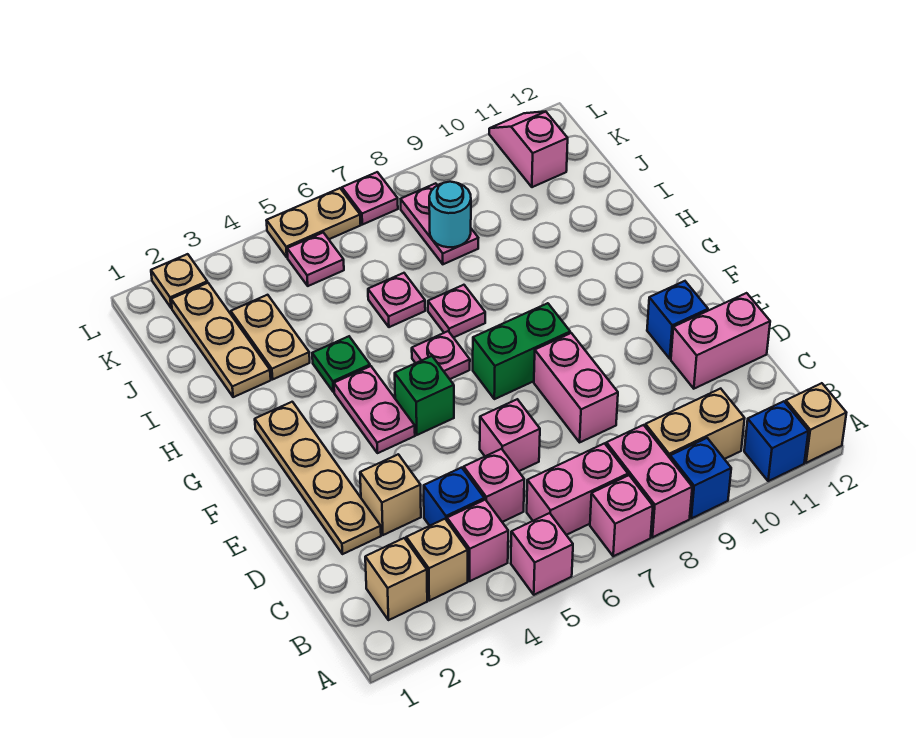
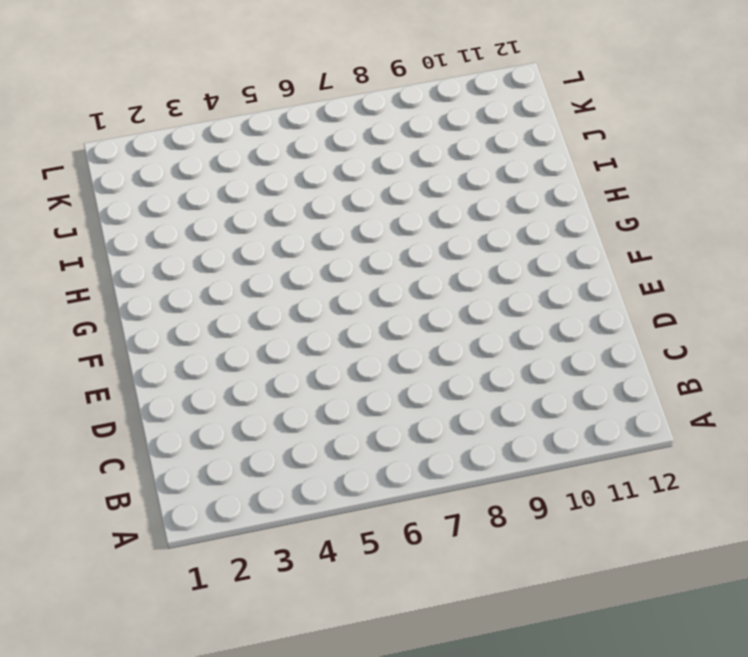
none -> pink brick A5 level 1
none -> pink brick A7 level 1
none -> pink brick A8:B8 level 1
none -> blue brick A9 level 1

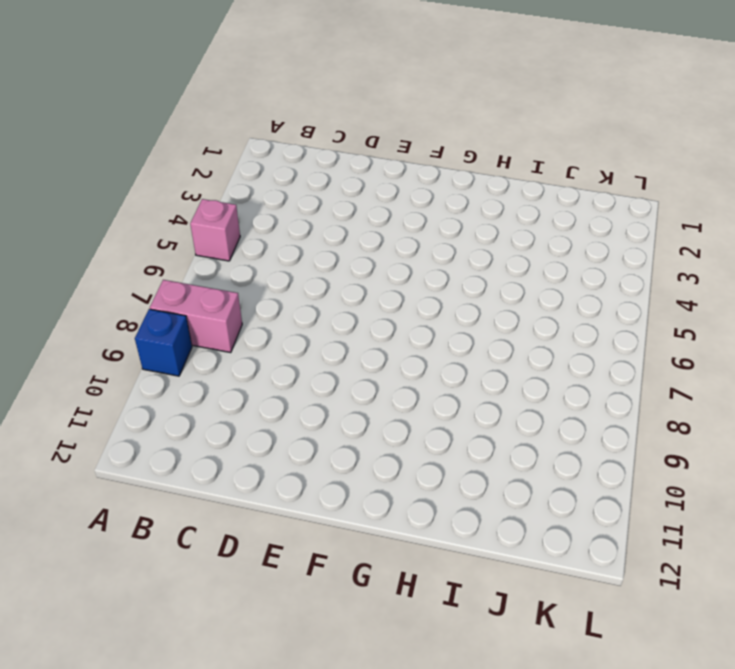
none -> pink brick A7 level 1
none -> blue brick A11 level 1
none -> tan brick A12 level 1
none -> tan brick B2 level 1

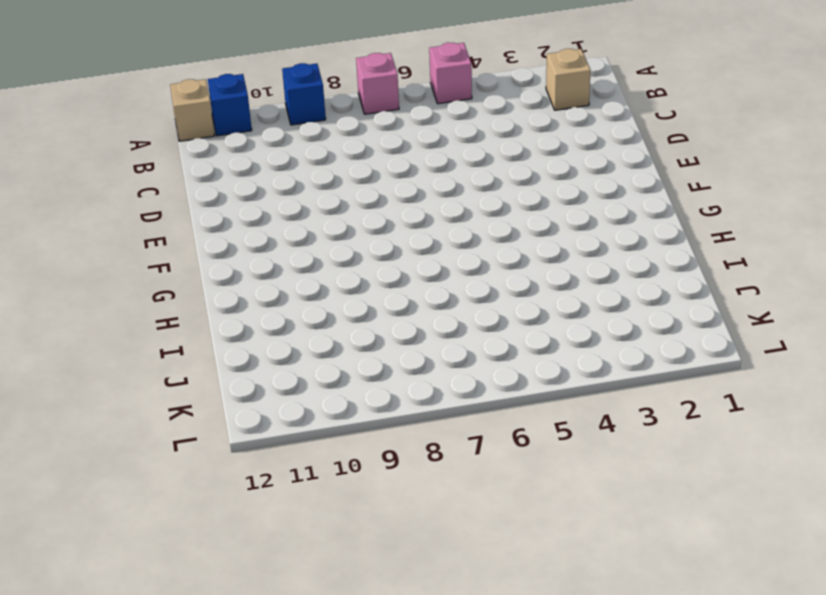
none -> pink brick A8:B8 level 1
none -> tan brick B3 level 1
none -> pink brick B4 level 1
none -> pink brick B6:B7 level 1

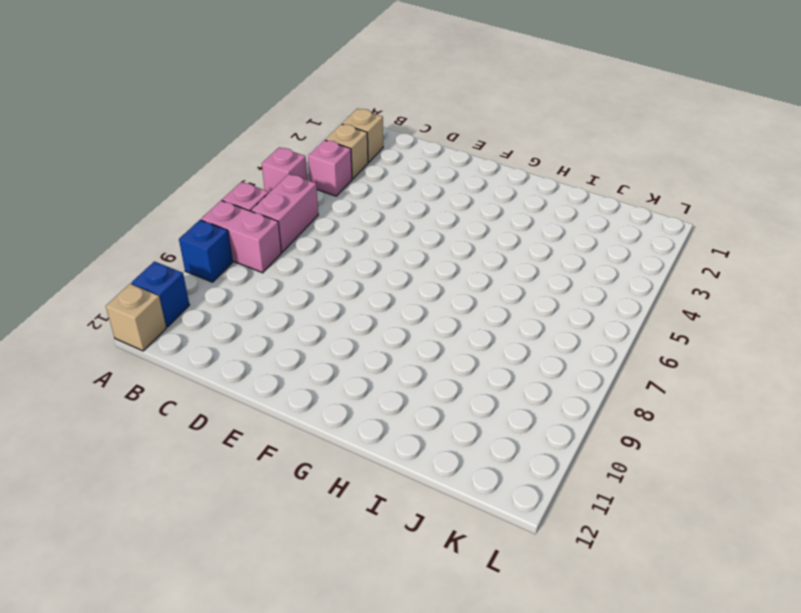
none -> tan brick B9:B10 level 1
none -> blue brick C4 level 1
none -> pink brick C5 level 1
none -> tan plate D2:G2 level 1

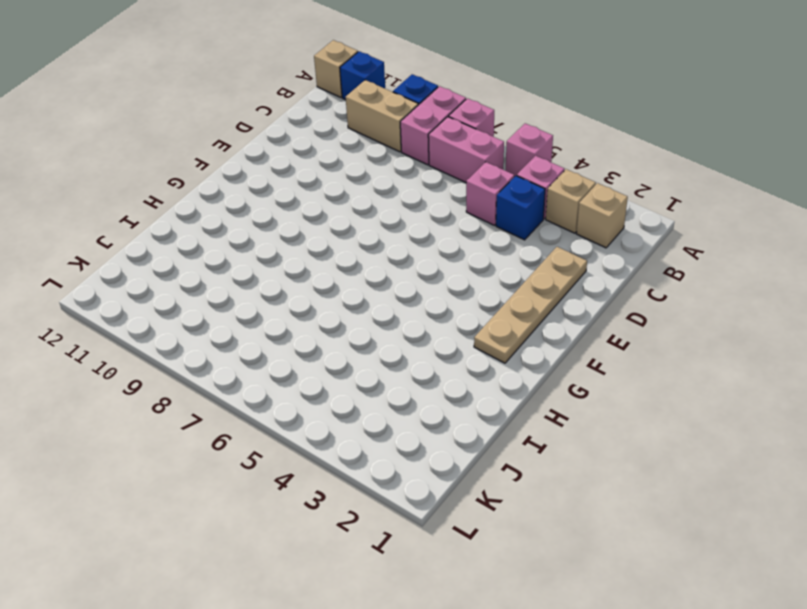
none -> tan brick D3 level 1
none -> pink brick D6 level 1
none -> pink brick D8:E8 level 1
none -> pink brick D11:D12 level 1

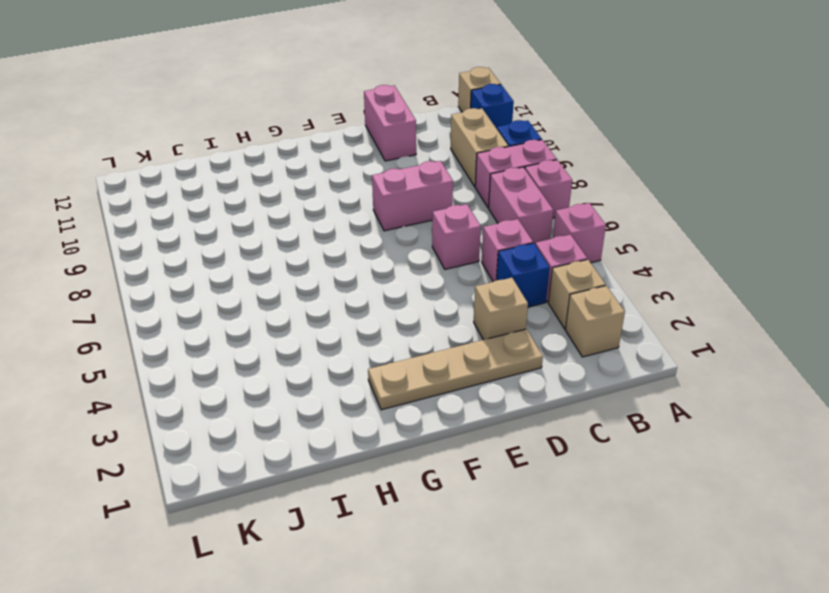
none -> blue brick E11 level 1
none -> pink plate F4:G4 level 1
none -> green brick F5 level 1
none -> green brick F7:F8 level 1

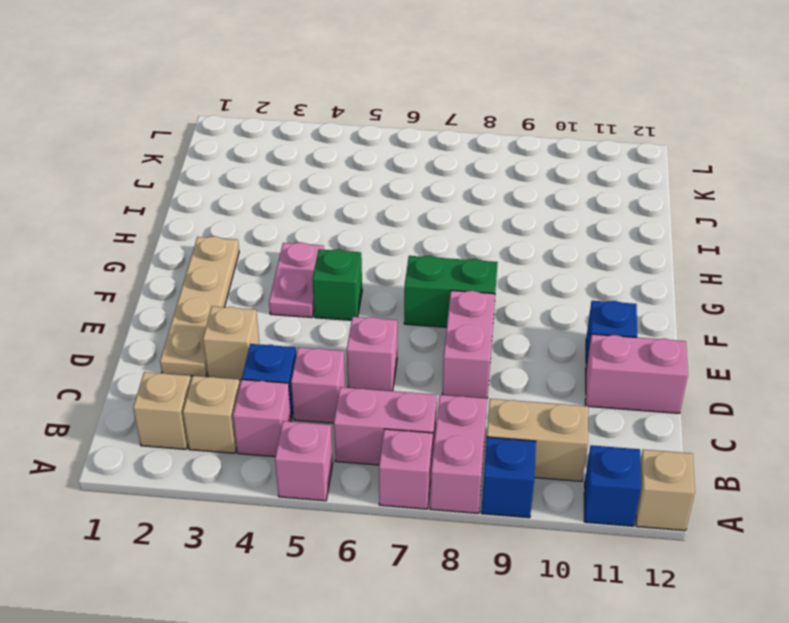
none -> pink plate G6 level 1
none -> green plate H4 level 1
none -> pink plate H7 level 1
none -> tan plate I2:K2 level 1

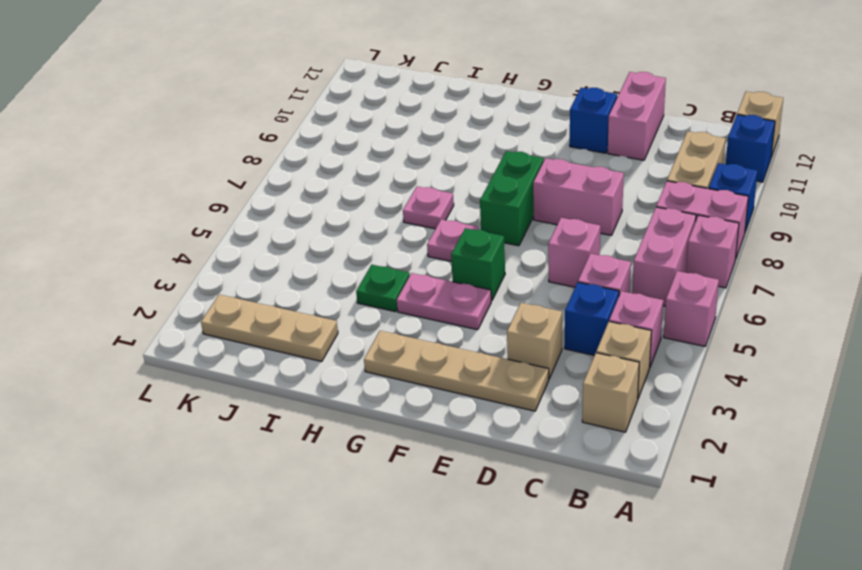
none -> tan plate I3:J3 level 1
none -> pink plate I6 level 1
none -> pink plate J8:K8 level 1
none -> pink plate K5 level 1

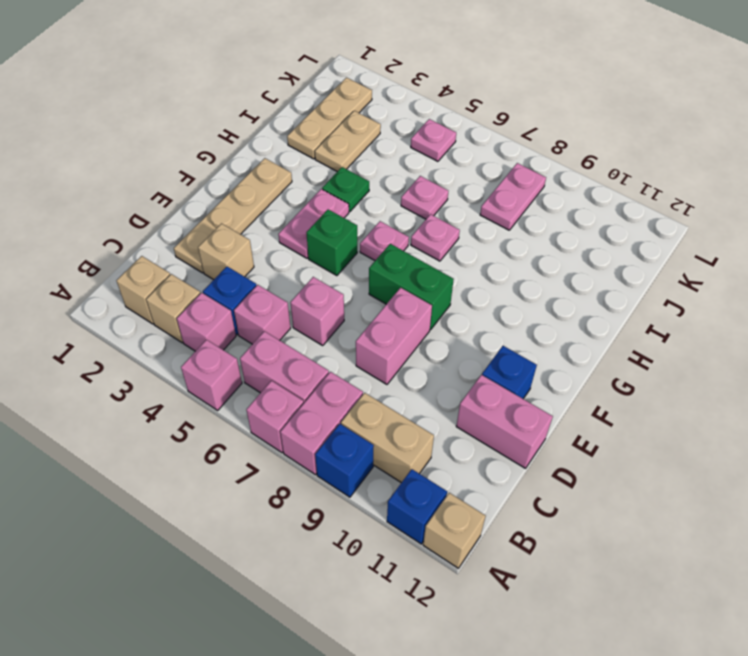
none -> pink slope K11:L11 level 1 top K
none -> tan plate L2 level 1
none -> tan plate L5:L6 level 1
none -> pink plate L7 level 1

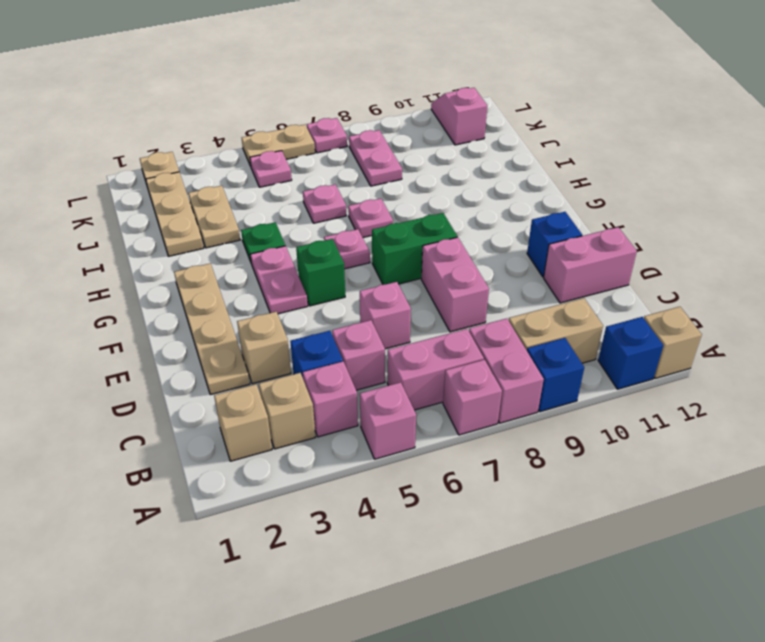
none -> cyan round brick J8 level 2

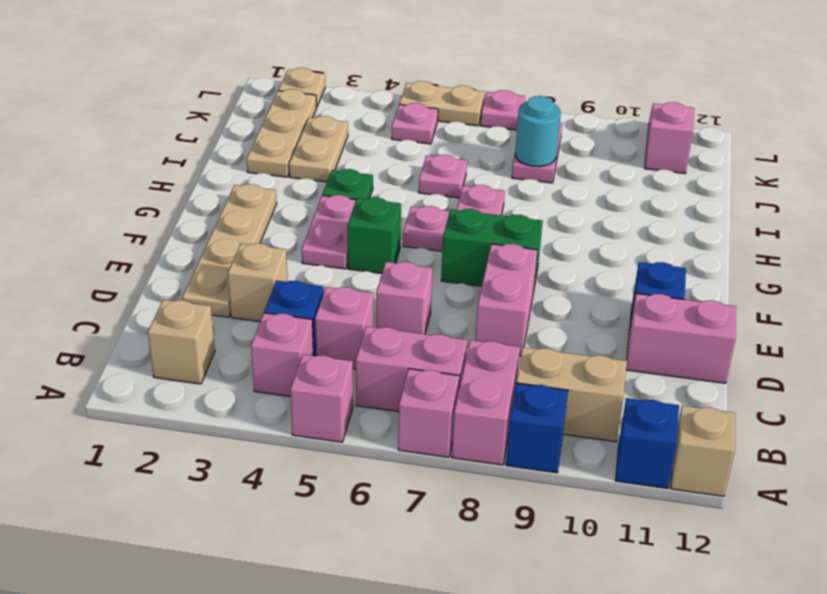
none -> tan brick B3 level 1

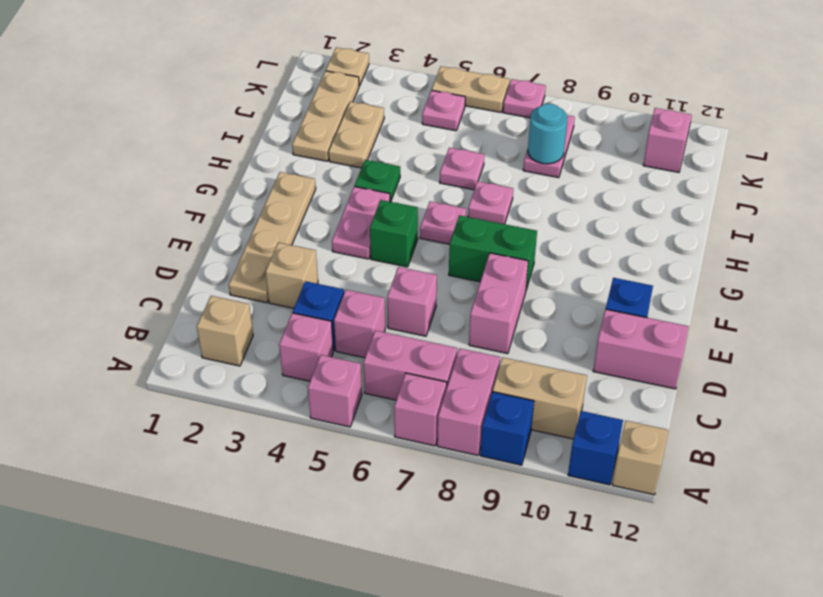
none -> tan brick B3 level 1

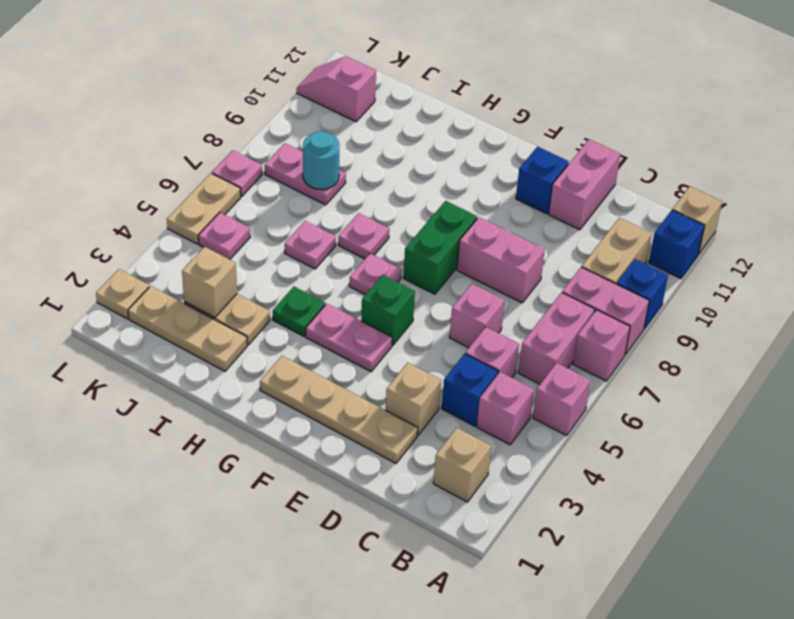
tan brick J3 level 2 -> tan brick B3 level 1

